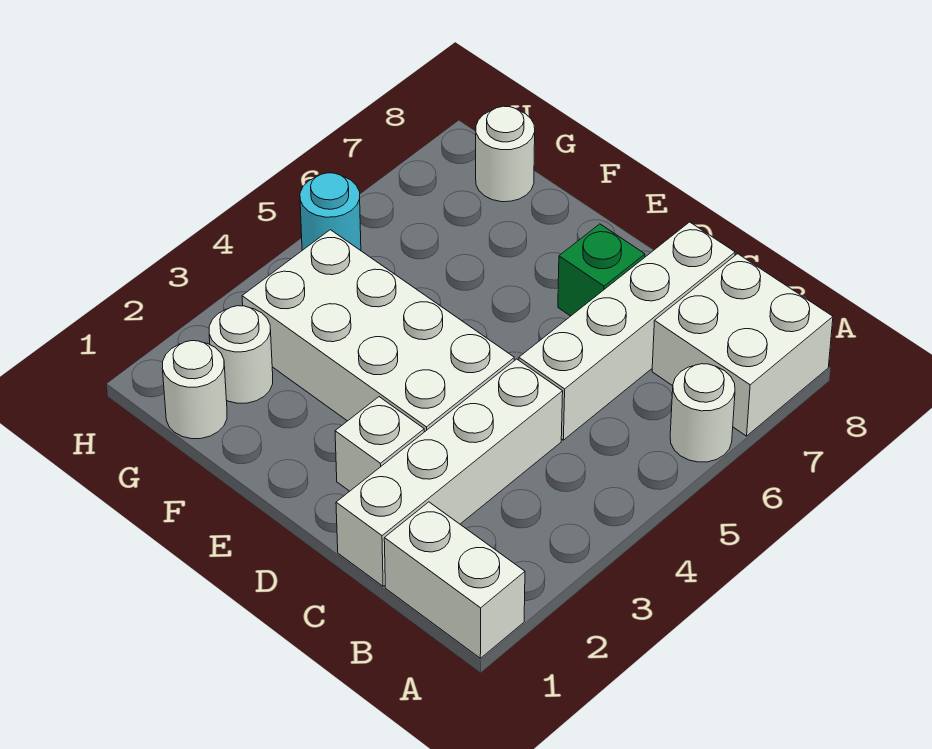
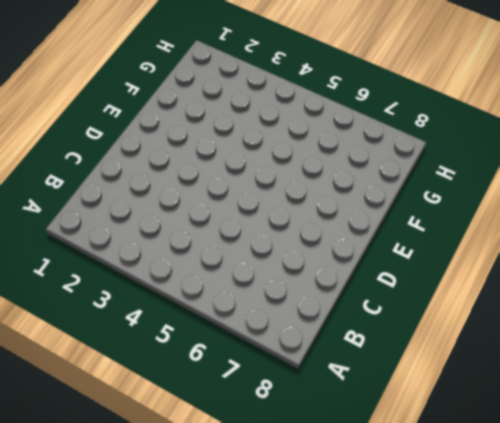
none -> white brick A1:B1 level 1
none -> white round brick A6 level 1
none -> white brick A7:B8 level 1

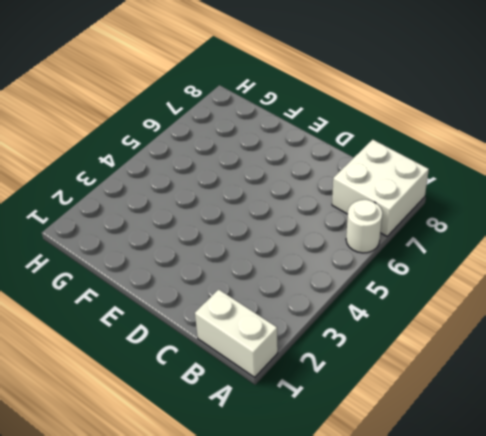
none -> white brick C1:C4 level 1
none -> white brick C5:C8 level 1
none -> white brick D2 level 1

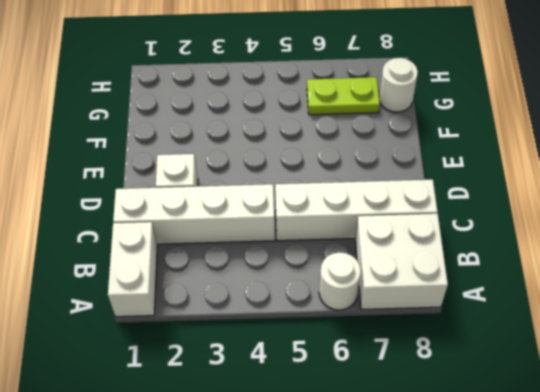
lime plate G6:G7 level 1 -> none
none -> white brick D3:G4 level 1
none -> green brick D7 level 1
none -> white round brick G1 level 1

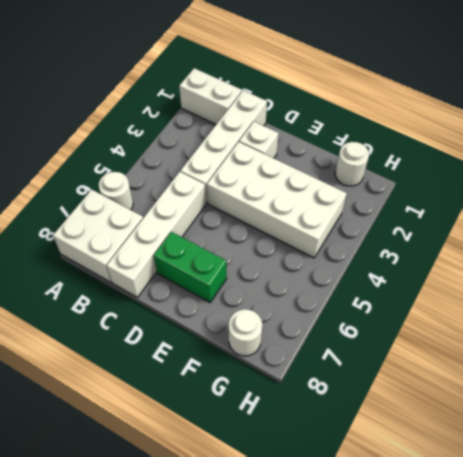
green brick D7:E7 level 1 -> green brick D7 level 1
none -> white round brick G2 level 1
none -> cyan round brick H5 level 1

